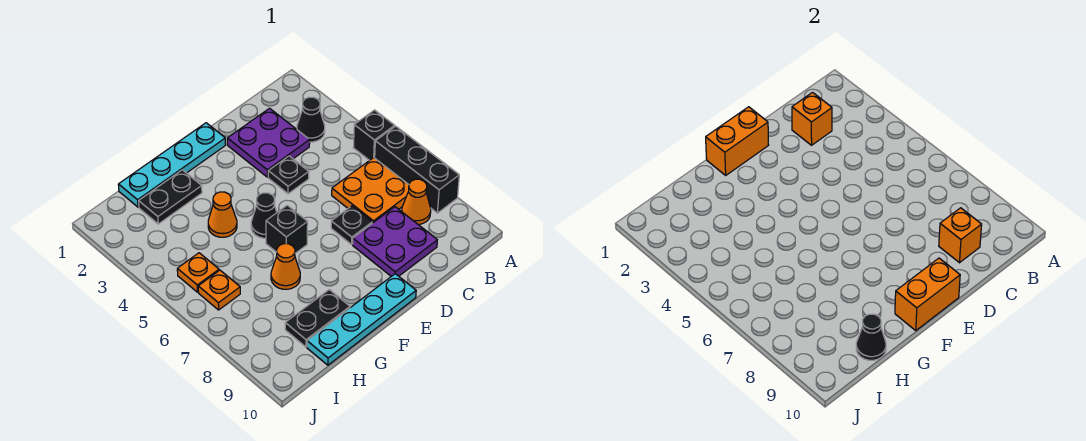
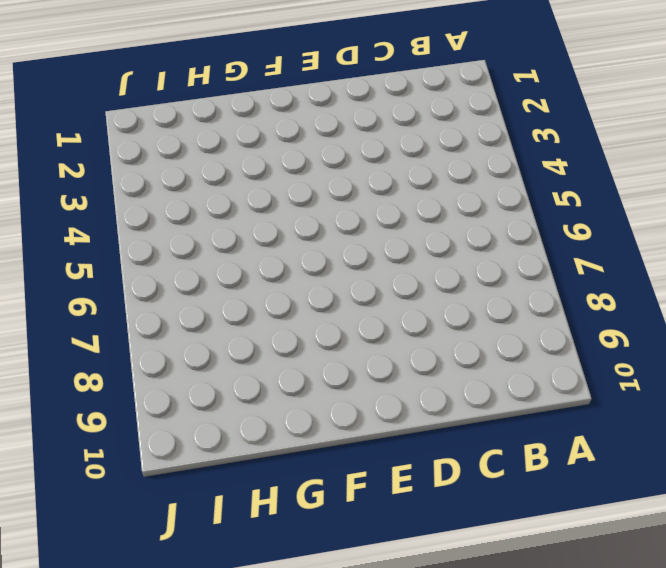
none -> black brick A5 level 1
none -> black brick A6:A8 level 1
none -> black cone B3 level 1

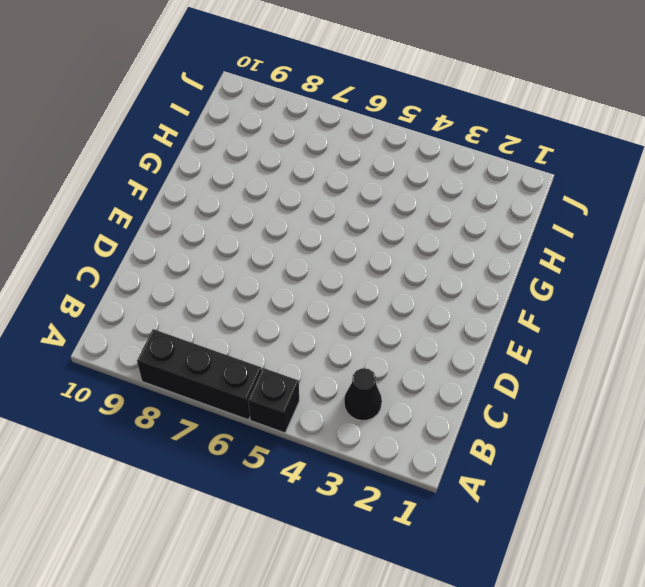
none -> orange plate B6:C7 level 1
none -> orange cone B8 level 1
none -> purple plate C2:D3 level 1

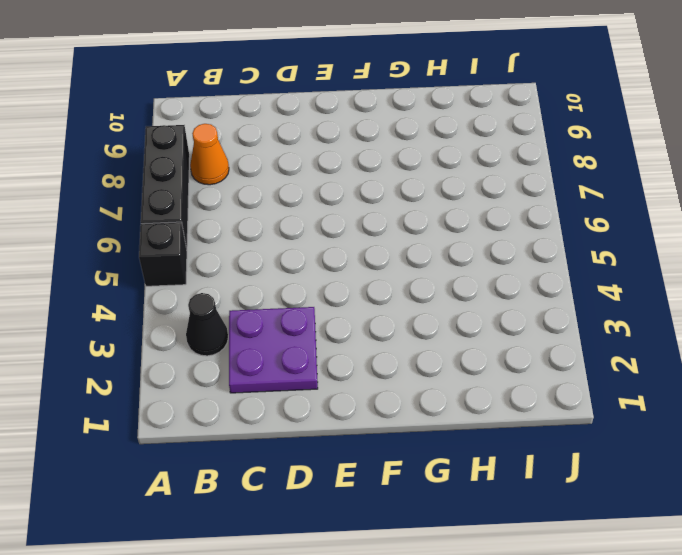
none -> orange plate B6:C7 level 1
none -> purple plate C8:D9 level 1
none -> black plate D4 level 1

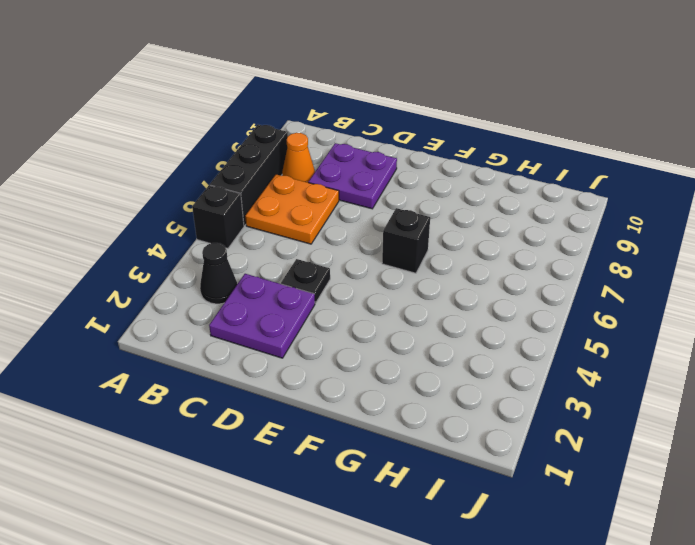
none -> black plate D7 level 1
none -> cyan plate E1:H1 level 1
none -> cyan plate E10:H10 level 1

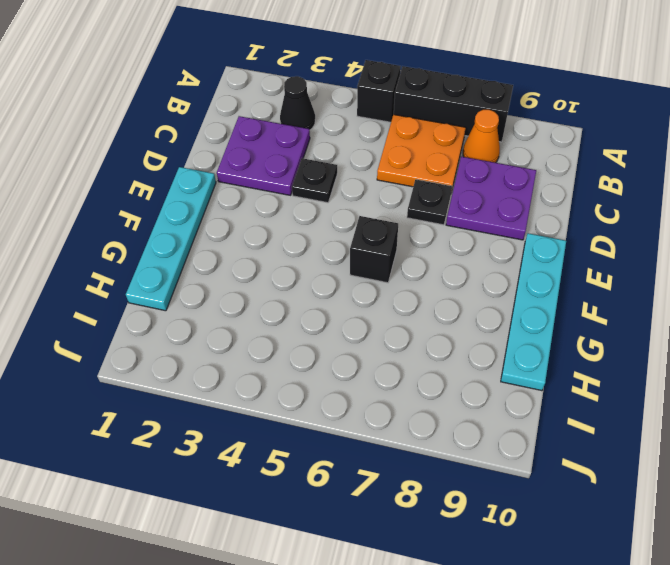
none -> black cone F5 level 1
none -> black plate G2:H2 level 1
none -> orange cone G4 level 1

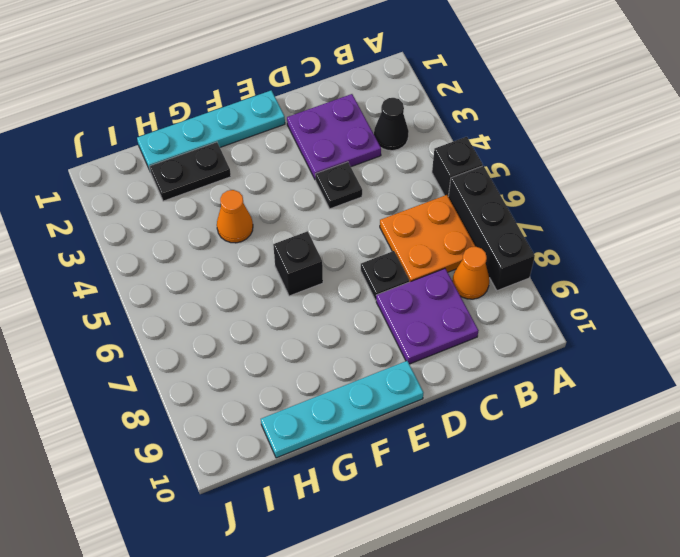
none -> black cone F5 level 1
none -> orange cone G7 level 1
none -> black plate G9:H9 level 1

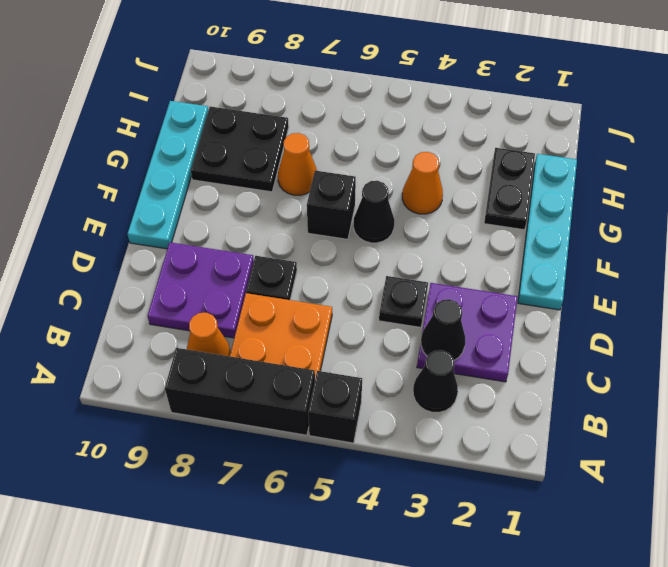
black cone C3 level 2 -> black cone H10 level 2
black plate G8:H9 level 1 -> black plate G9:H9 level 1
none -> orange plate I5 level 1
none -> orange plate I6 level 1
none -> orange brick C2 level 2

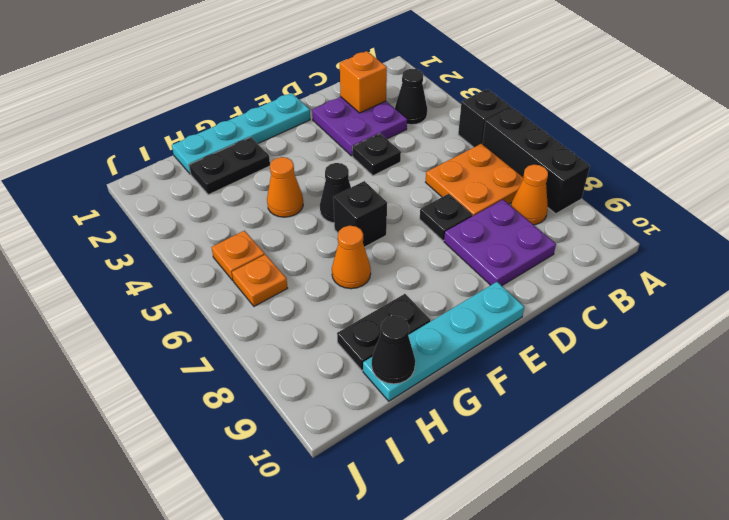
none -> orange brick C9 level 2
none -> orange brick E1:F1 level 2
none -> orange brick E10:F10 level 2

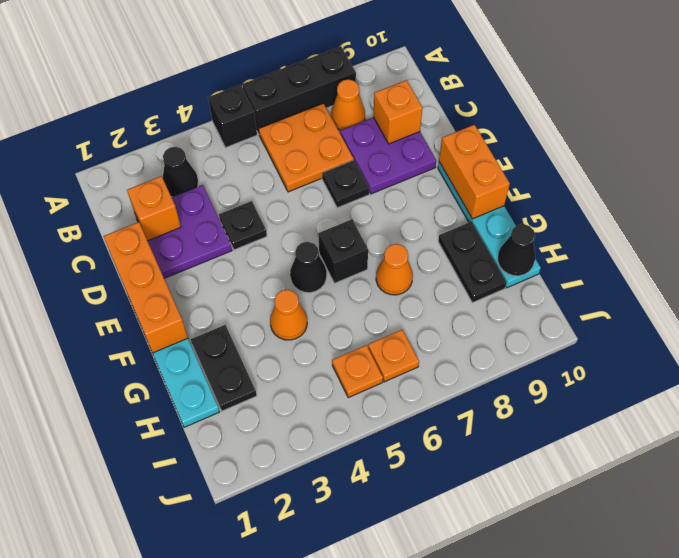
orange brick D1:F1 level 2 -> orange brick E1:F1 level 2

